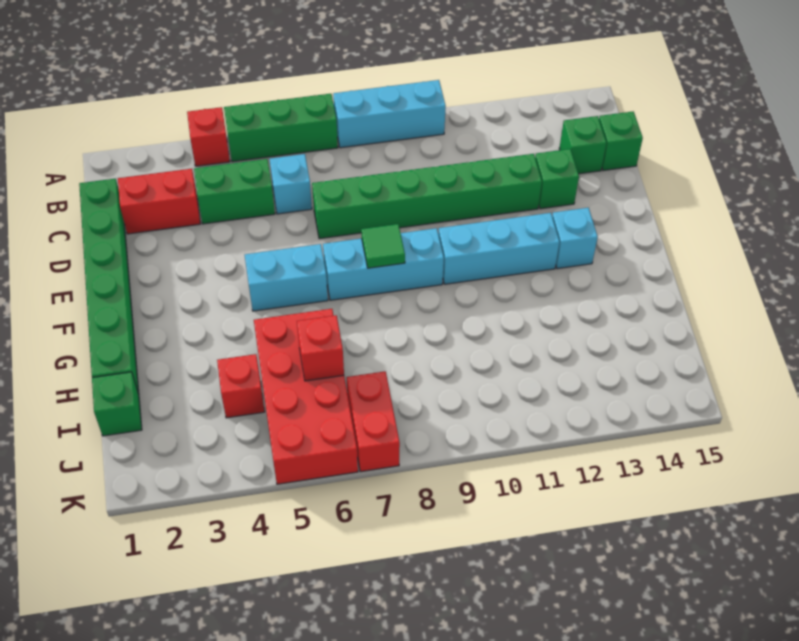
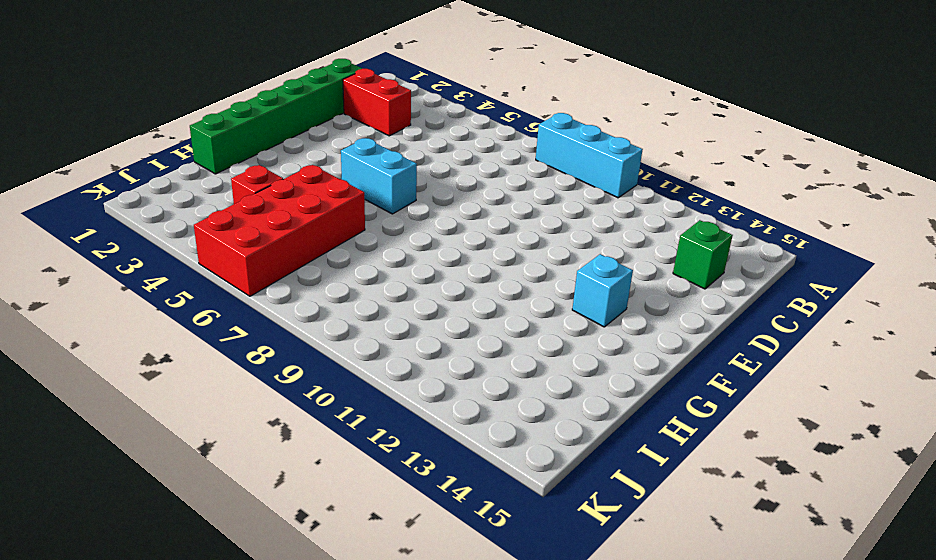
none -> red brick A4 level 1
none -> green brick A5:A7 level 1
none -> green brick C4:C5 level 1

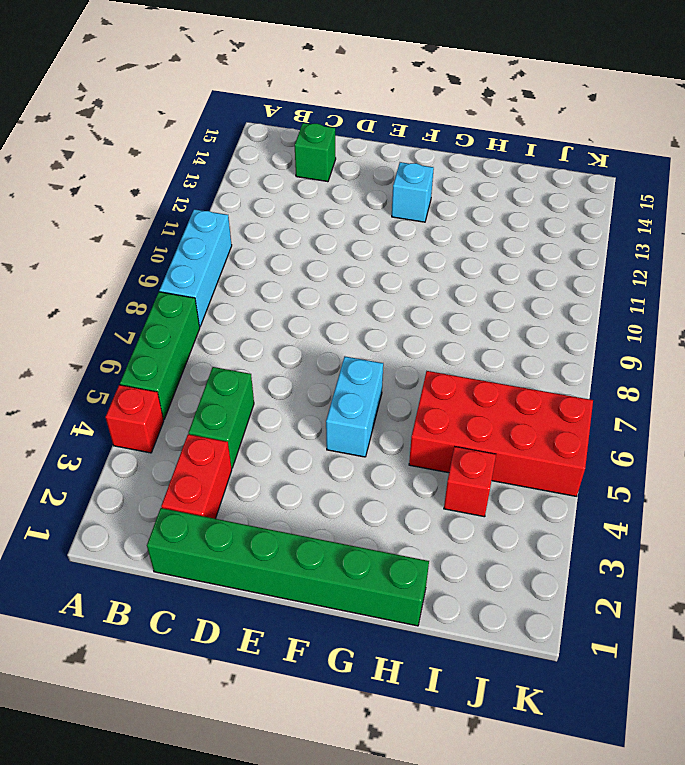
none -> cyan brick C6 level 1
none -> green brick C15 level 1
none -> green brick D7:D12 level 1

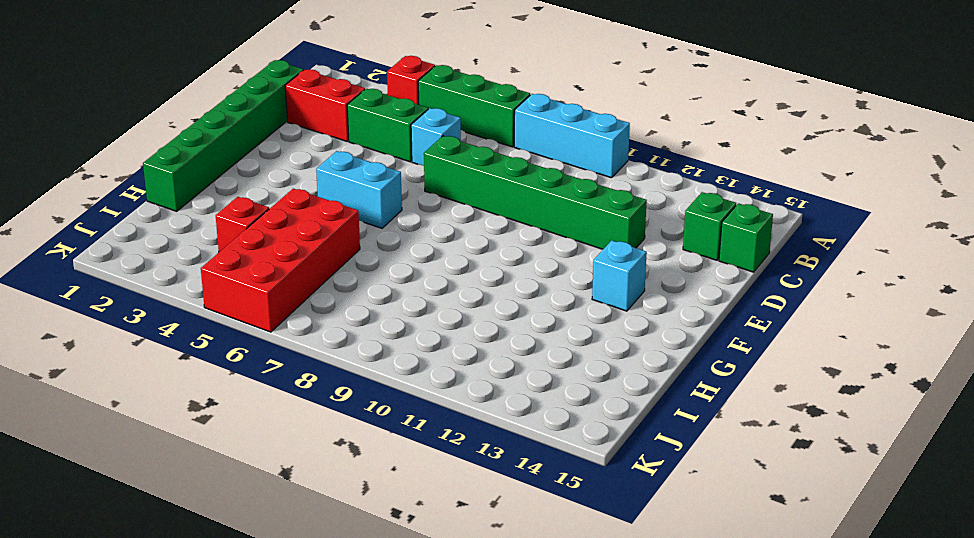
none -> green brick D13 level 1
none -> cyan brick F7:F9 level 1
none -> cyan brick F10:F12 level 1

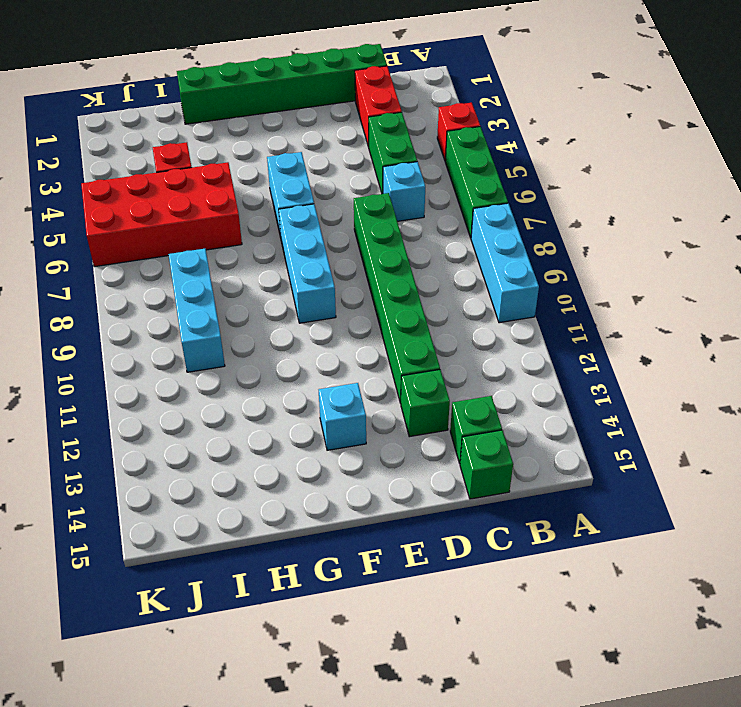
cyan brick I8:I10 level 1 -> cyan brick F10:F12 level 1
none -> green brick I1 level 1
none -> red brick J7:K7 level 1
none -> green tile F8 level 2

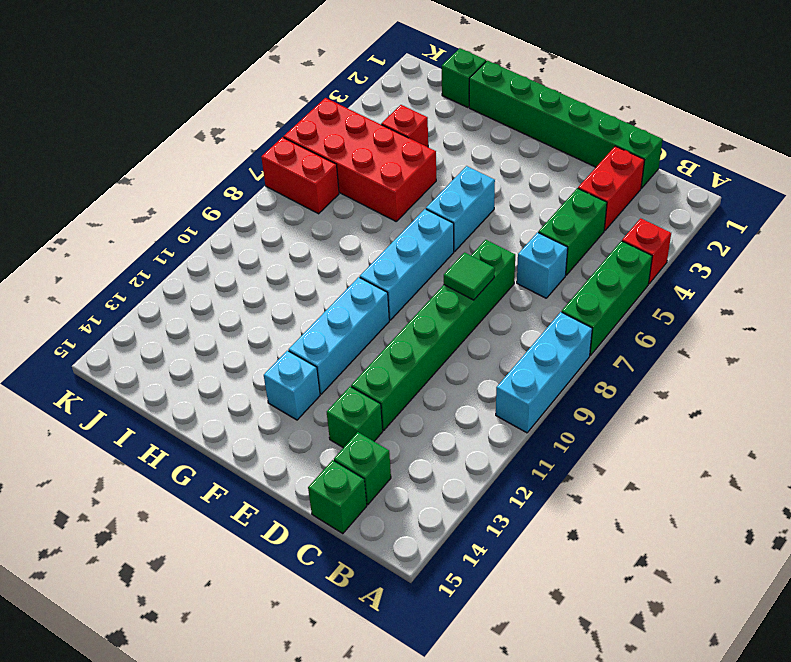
green tile D8 level 2 -> green tile F8 level 2
none -> red brick I6 level 2

